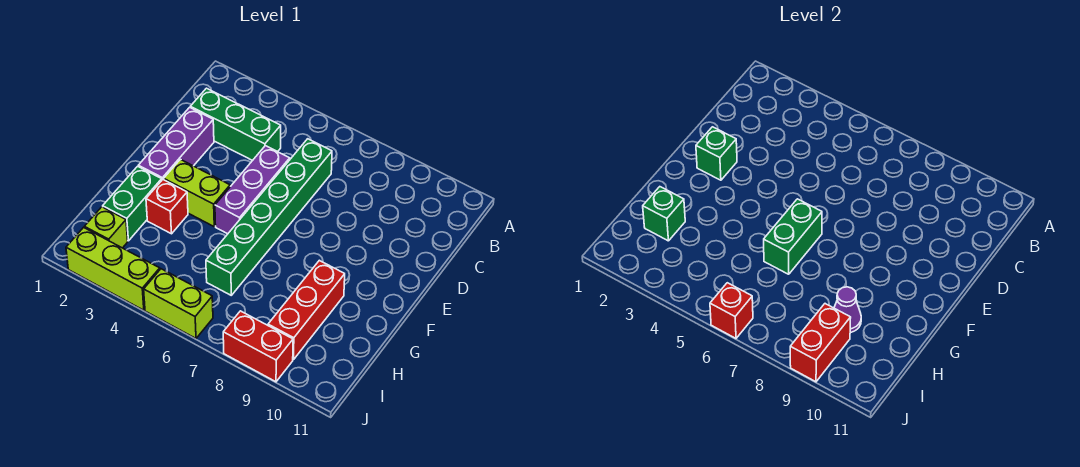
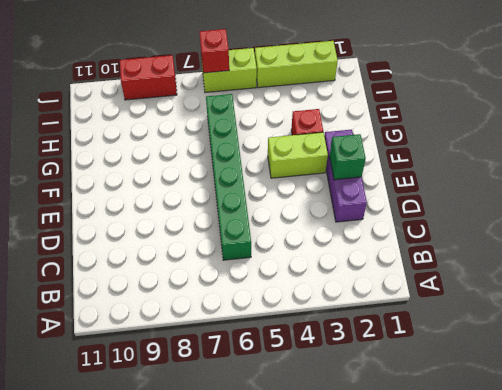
none -> green brick C2:C4 level 1
none -> purple brick D5:F5 level 1
none -> green brick G2:H2 level 1

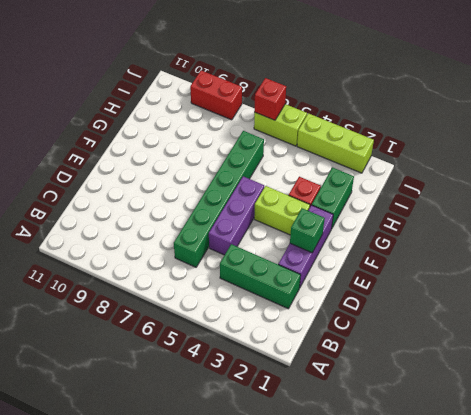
none -> red brick G9:I9 level 1
none -> lime brick I2 level 1
none -> green brick F6:G6 level 2

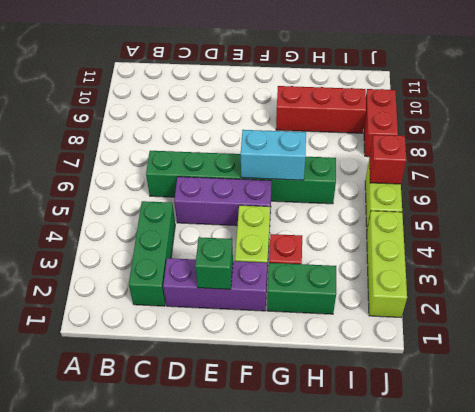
cyan brick F6:G6 level 2 -> green brick F6:G6 level 2
none -> lime brick I2 level 1
none -> green brick H2 level 2
none -> purple cone H9 level 2

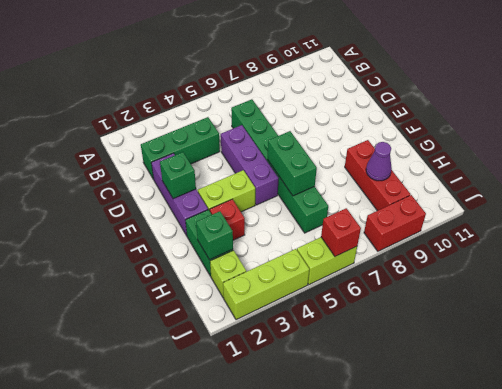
none -> red brick I9:J9 level 2

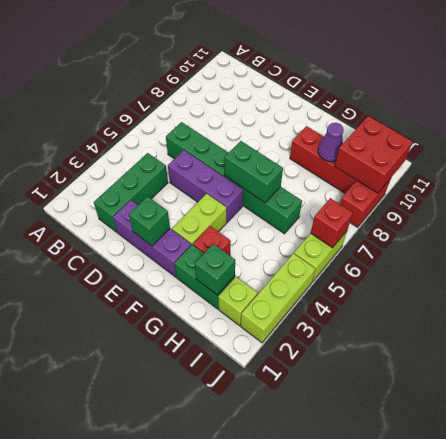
red brick I9:J10 level 2 -> red brick I9:J9 level 2

